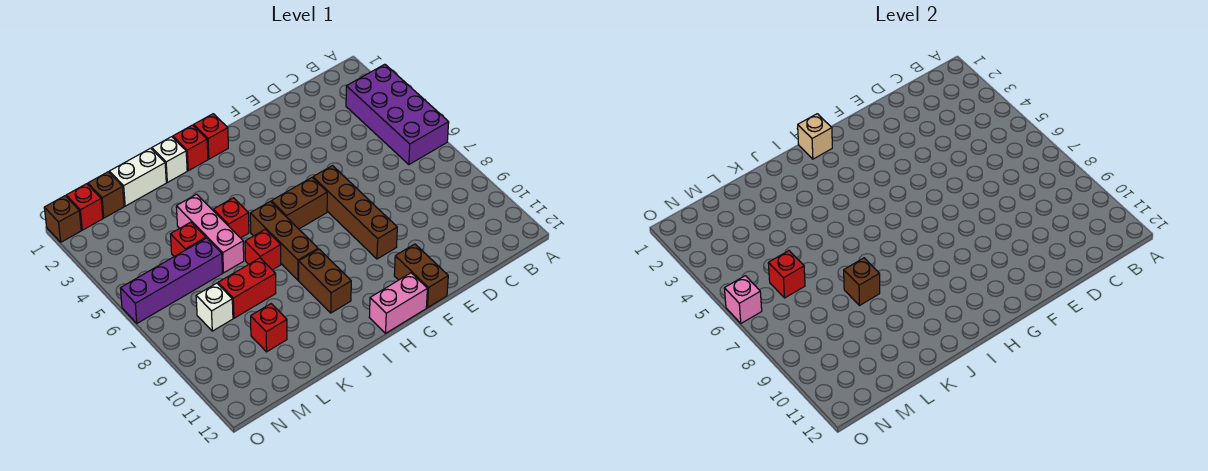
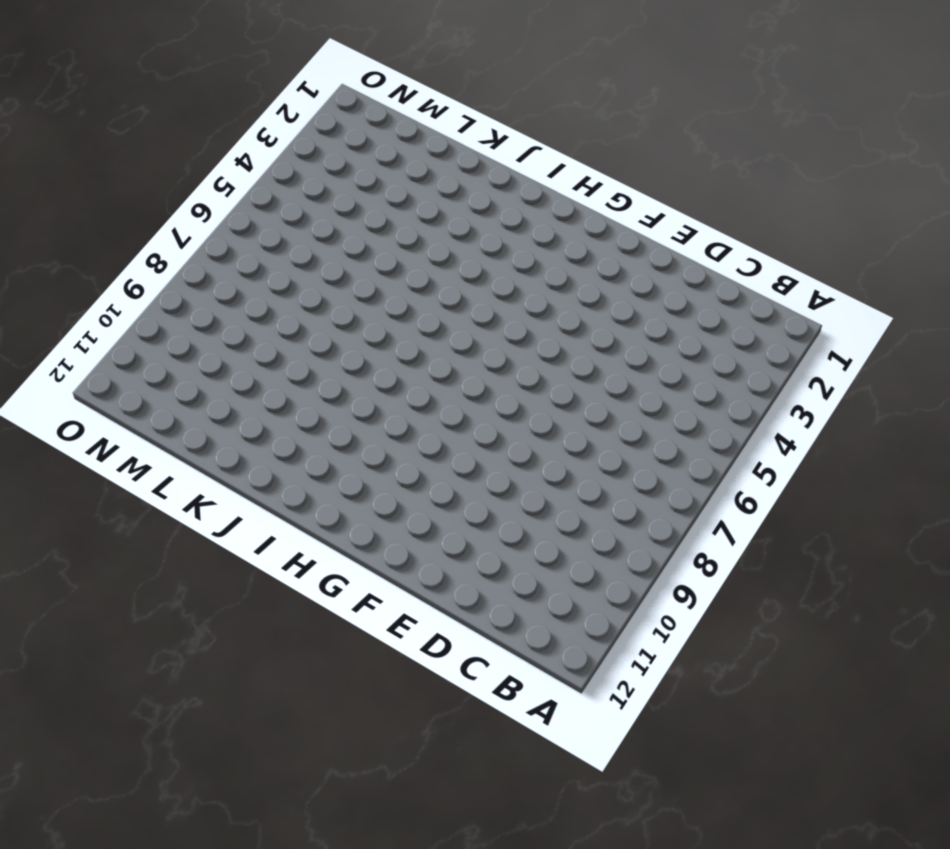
none -> purple brick A3:B6 level 1
none -> brown brick F6:F9 level 1
none -> brown brick F11:F12 level 1

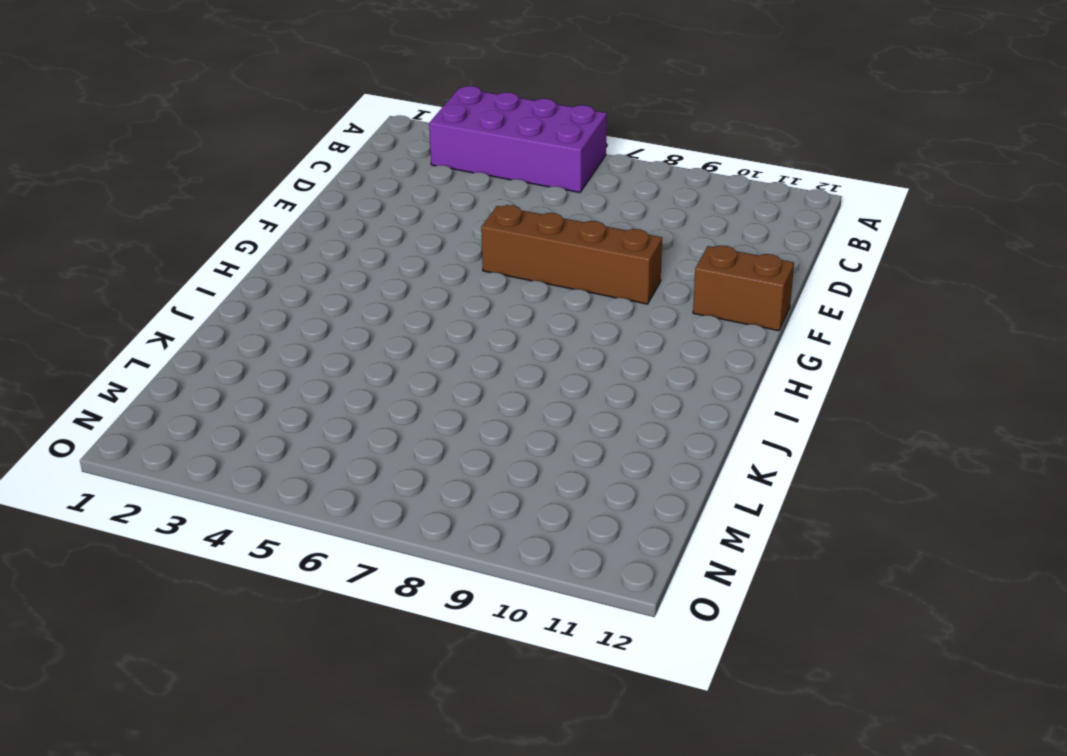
none -> brown brick G6:H6 level 1
none -> pink brick G12:H12 level 1
none -> red brick H1 level 1

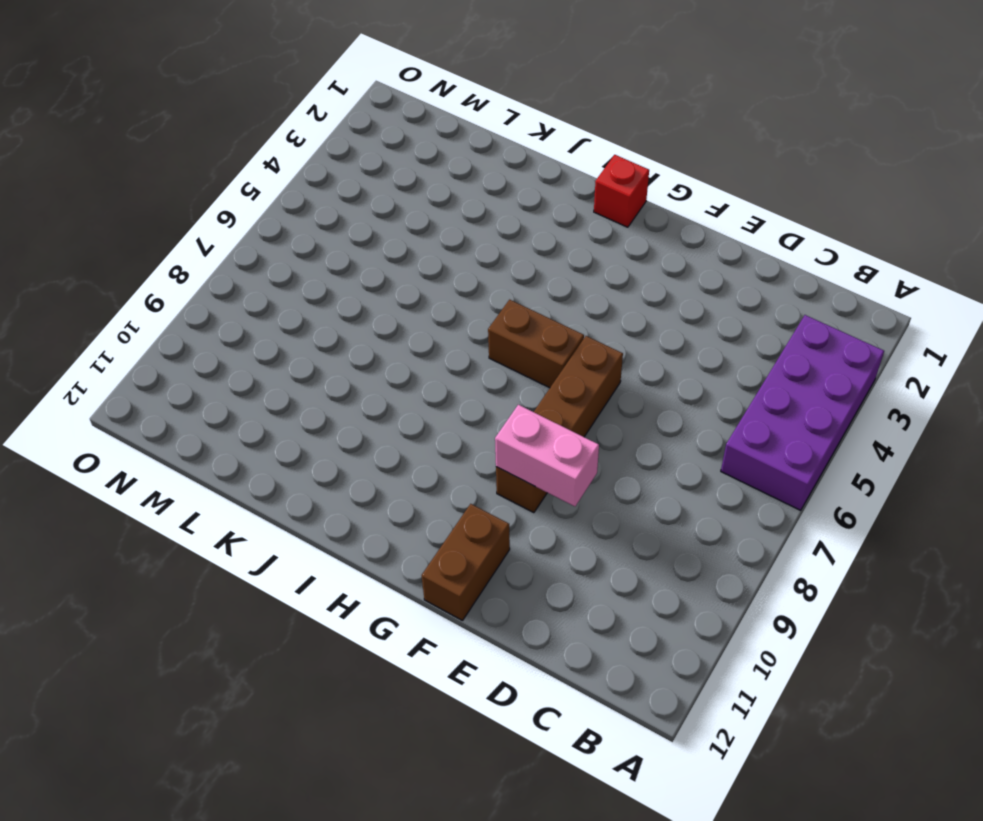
pink brick E9:F9 level 2 -> pink brick G12:H12 level 1
none -> red brick I1 level 1
none -> brown brick I6:I8 level 1
none -> brown brick I9:I10 level 1

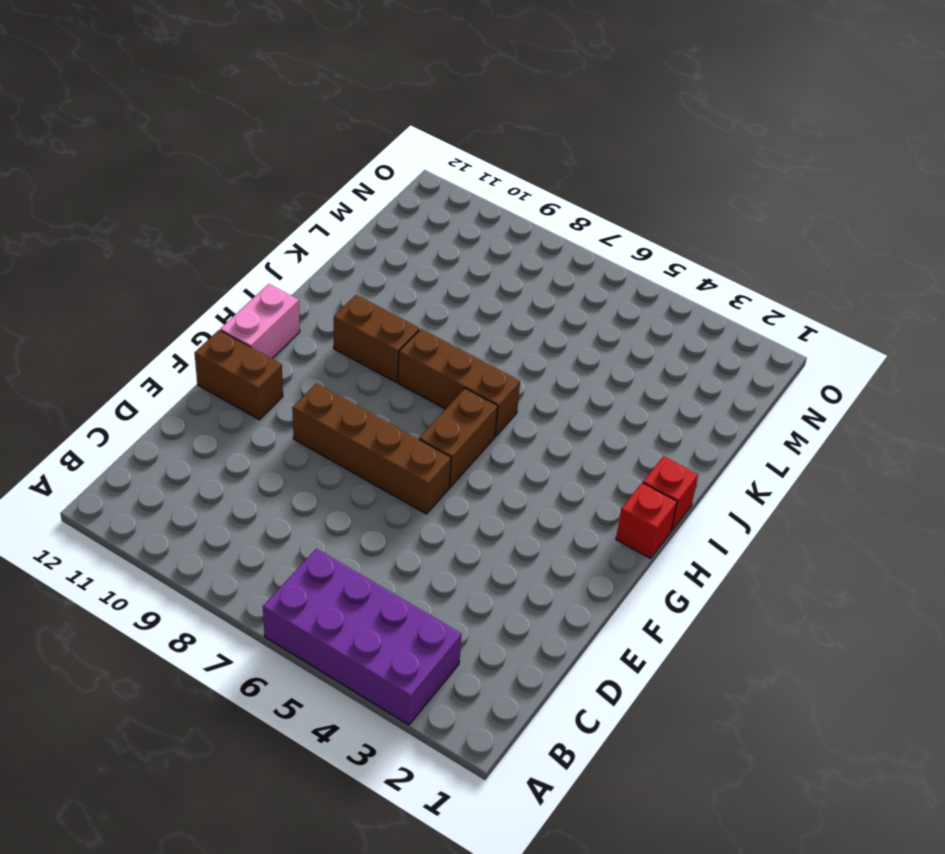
none -> white brick J1 level 1
none -> red brick J5 level 1
none -> red brick J7 level 1

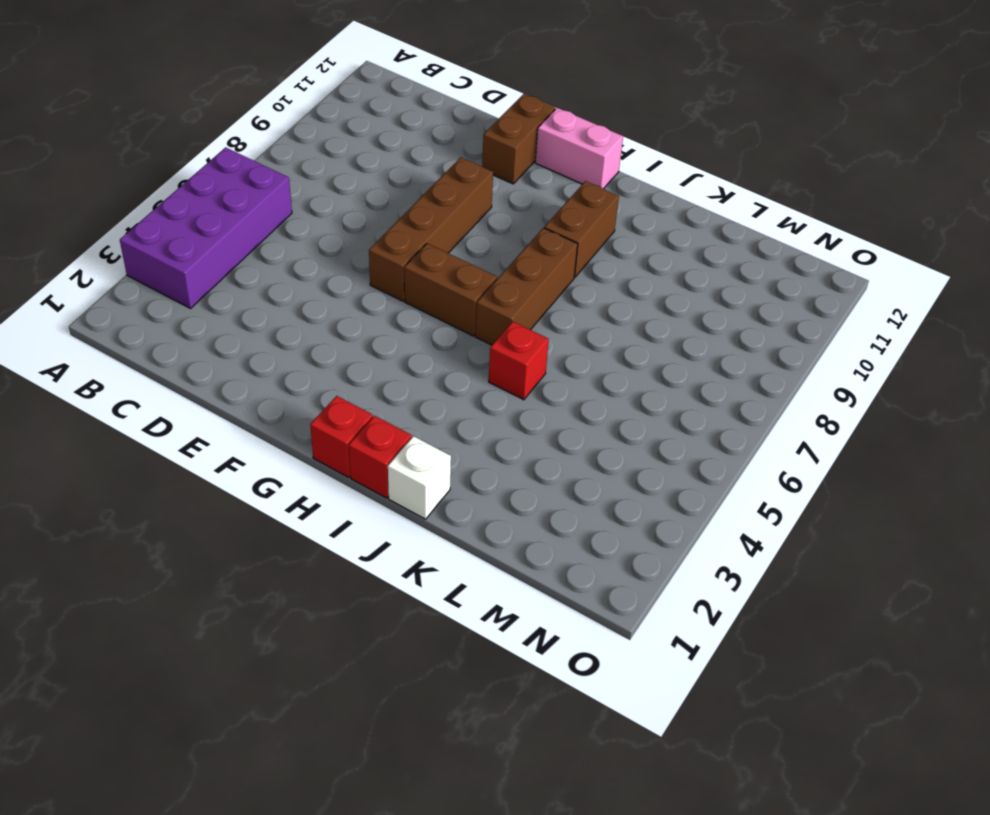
none -> red brick J7 level 1
none -> white brick K1:L1 level 1
none -> pink brick K4:K6 level 1

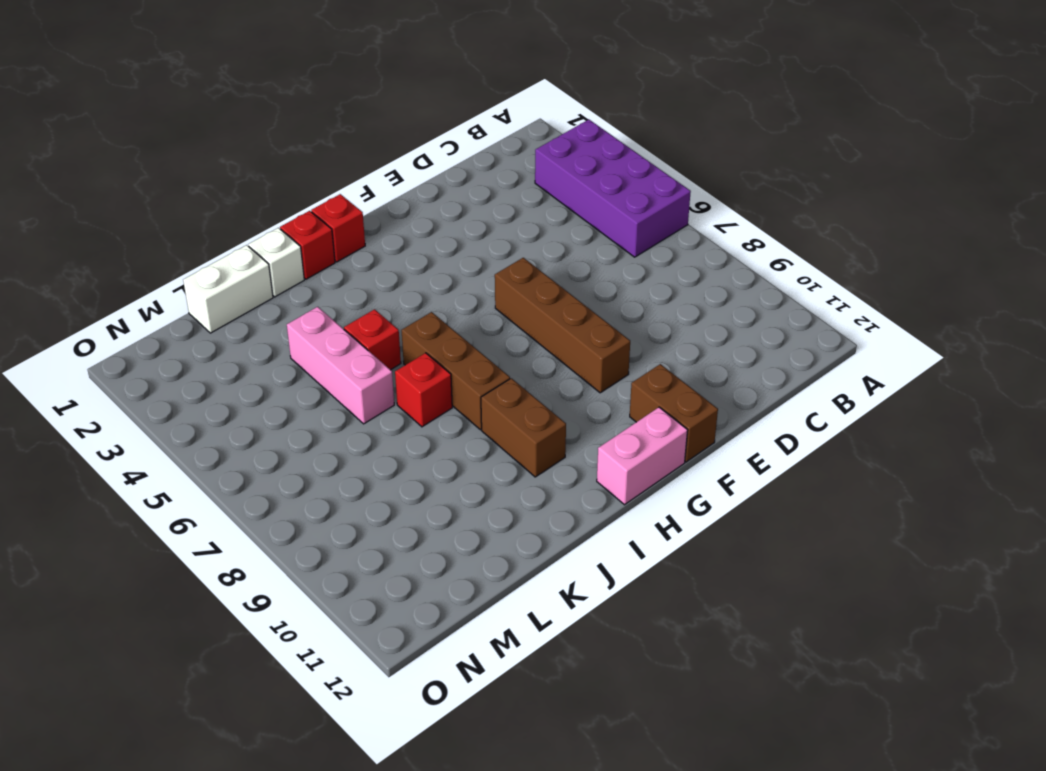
none -> brown brick G6:H6 level 1
none -> red brick K8:L8 level 1
none -> red brick L5 level 1

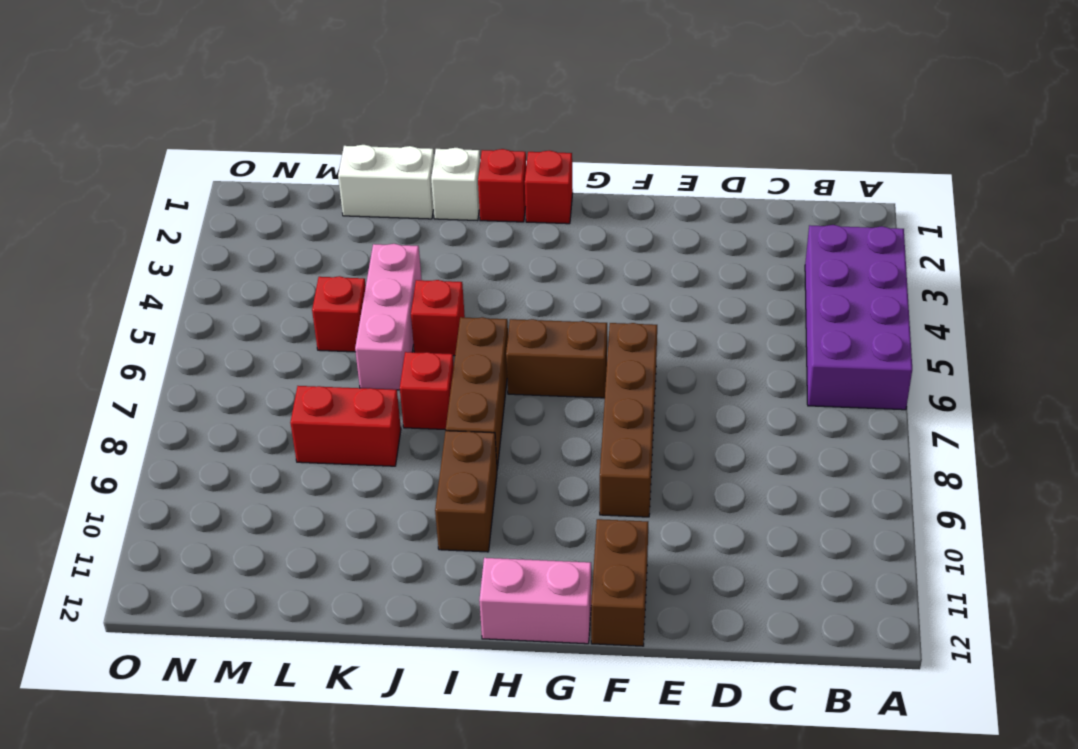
none -> purple brick L6:O6 level 1
none -> red brick L10 level 1
none -> brown brick M1 level 1

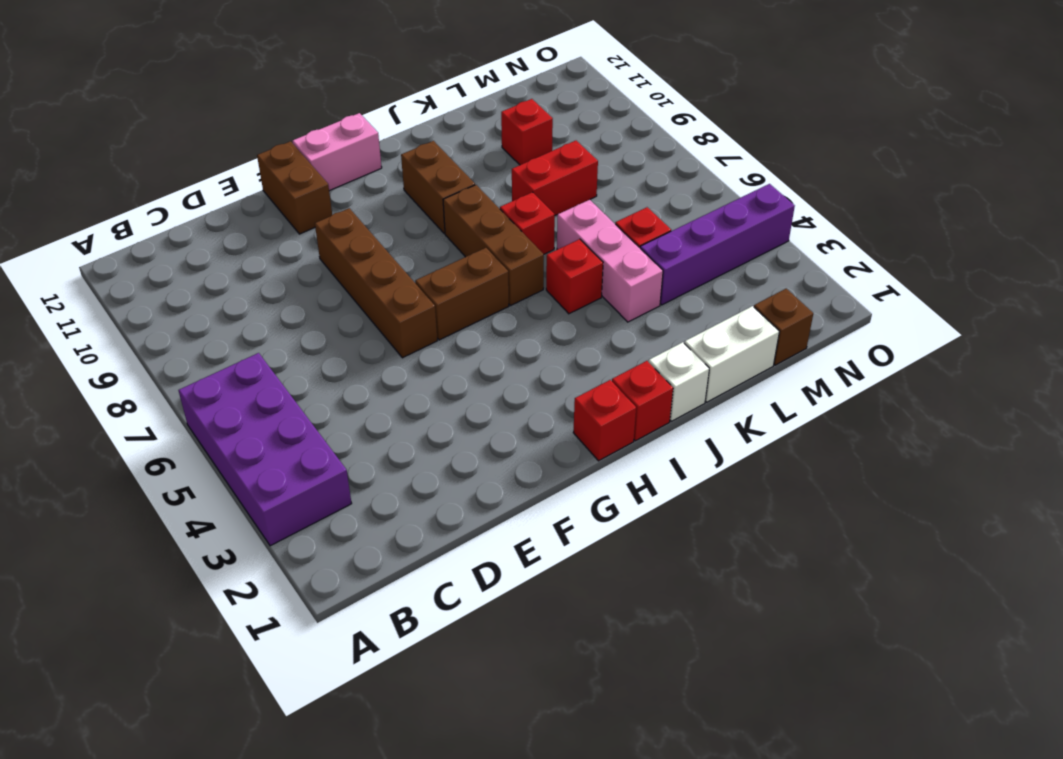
purple brick L4:O4 level 1 -> purple brick L6:O6 level 1
none -> white brick M8 level 1
none -> red brick N1 level 1
none -> brown brick O1 level 1

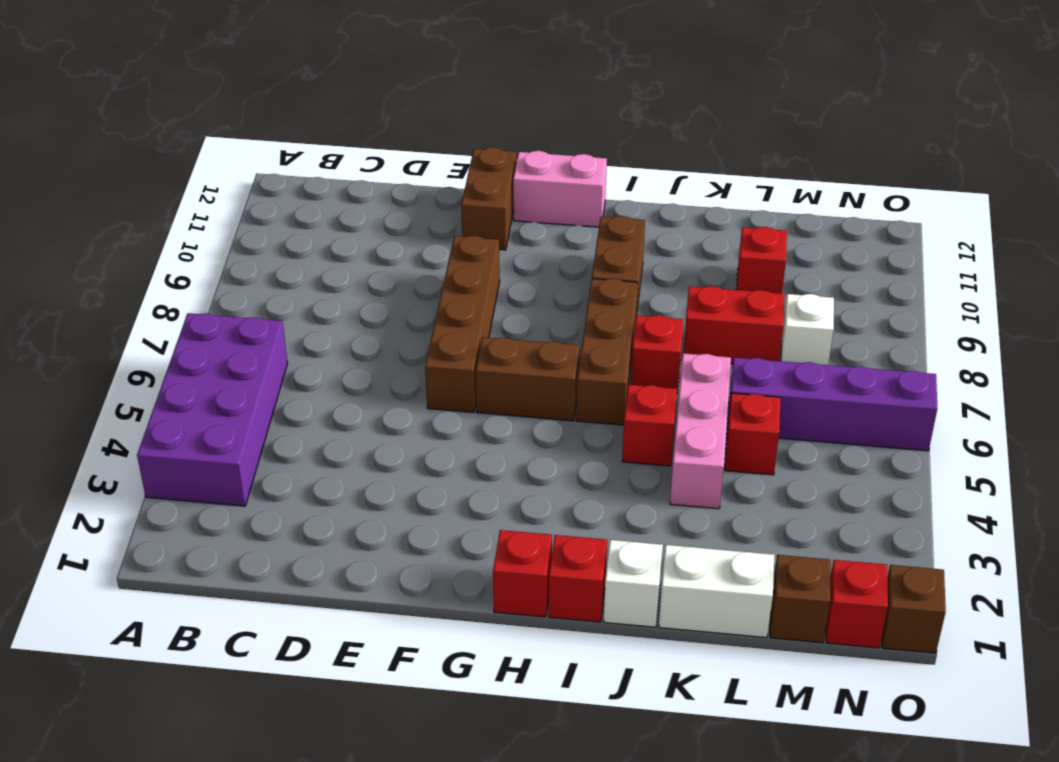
none -> tan brick H1 level 2
none -> brown brick K8 level 2
none -> red brick M6 level 2

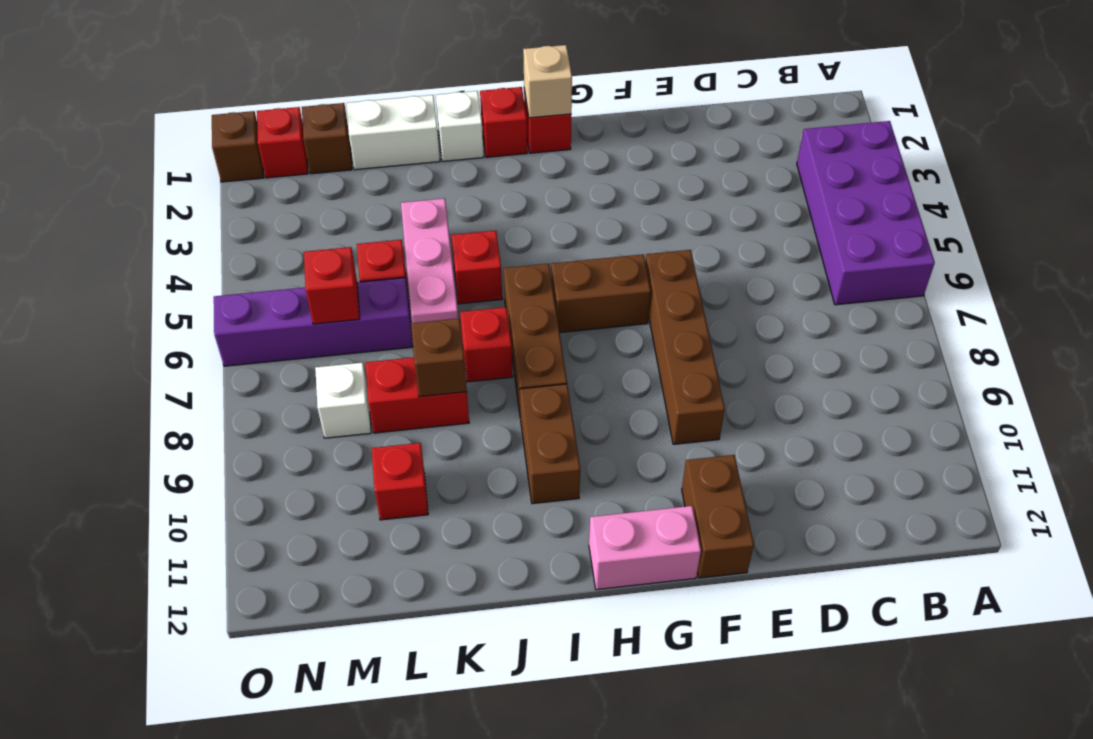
none -> pink brick O6 level 2

